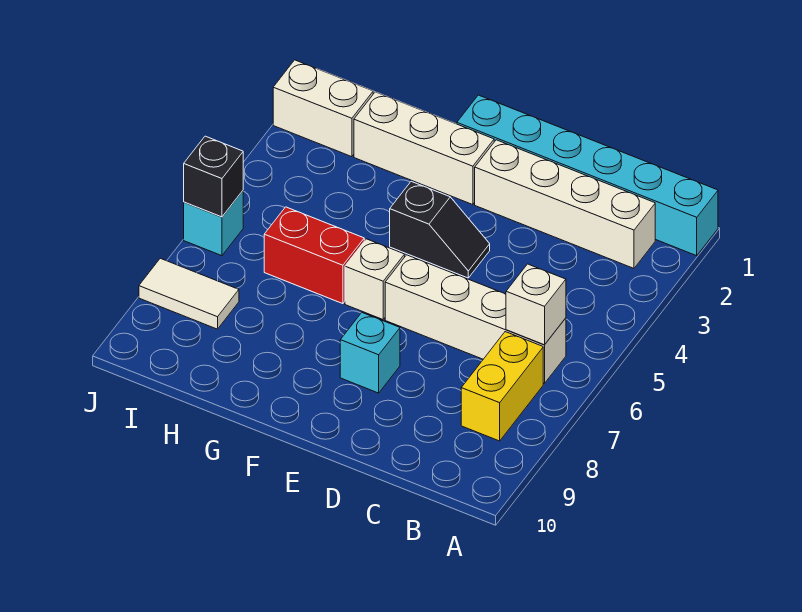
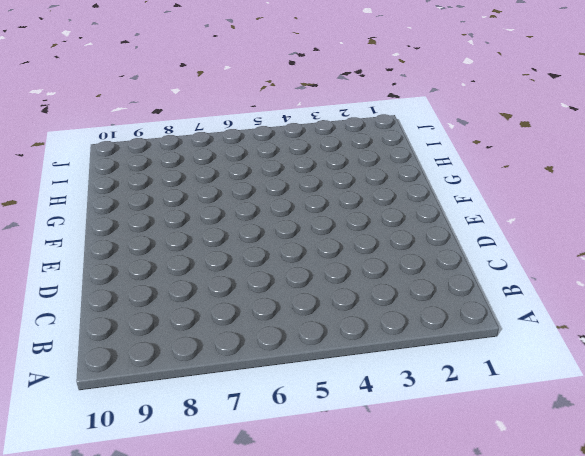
none -> cyan brick A1:F1 level 1
none -> white brick B2:E2 level 1
none -> white brick B6:E6 level 1

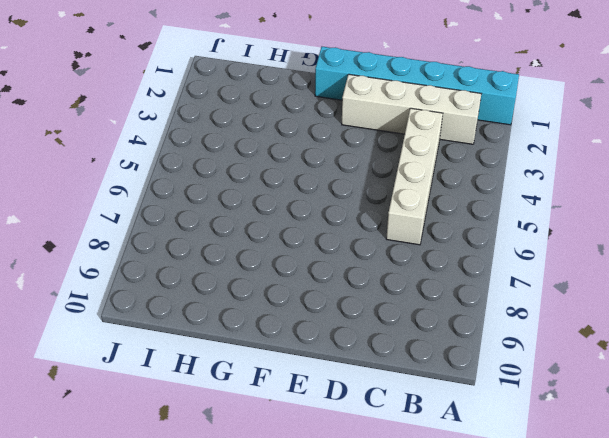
white brick C3:C6 level 1 -> white brick B6:E6 level 1
none -> yellow brick B7:B8 level 1
none -> black slope E4:F4 level 1 top F
none -> cyan brick E8 level 1

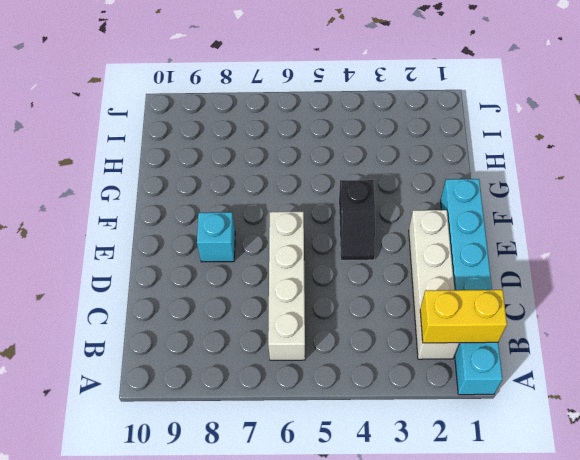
yellow brick B1:B2 level 2 -> yellow brick B7:B8 level 1
none -> white brick F2:H2 level 1
none -> white brick F6 level 1
none -> red brick G6:H6 level 1

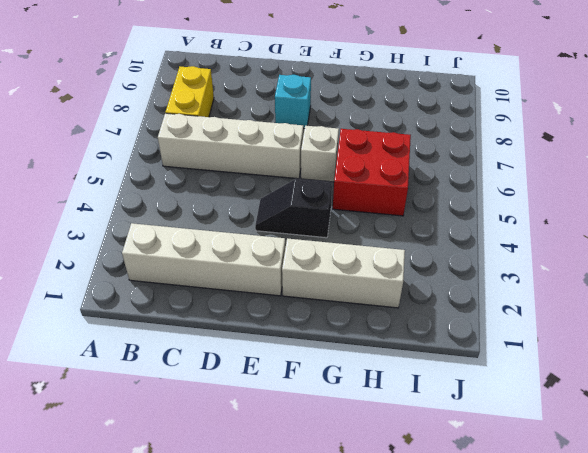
red brick G5:H6 level 1 -> red brick G6:H6 level 1
none -> cyan brick A1:F1 level 1
none -> white brick I2:J2 level 1
none -> white tile I8:J8 level 1

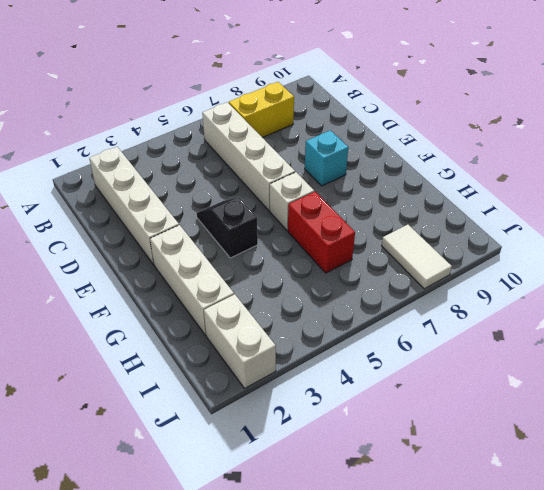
none -> cyan brick A1:F1 level 1
none -> cyan brick J6 level 1
none -> white brick B6 level 2

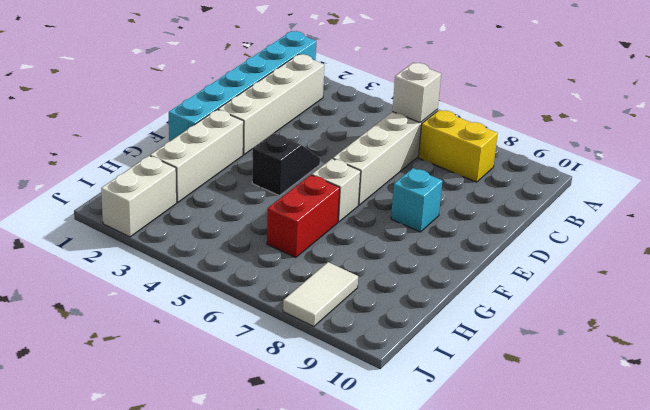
none -> cyan brick J6 level 1
none -> black brick J6 level 2

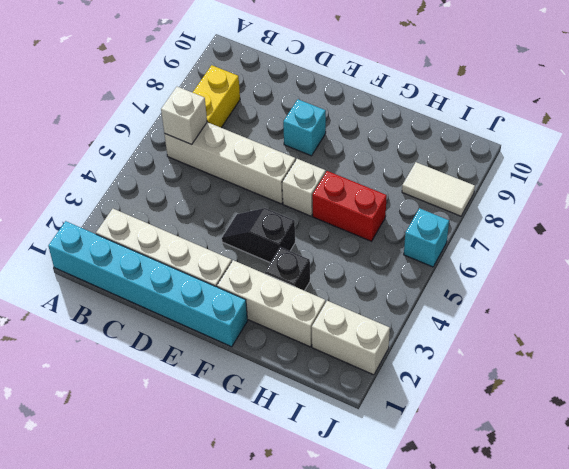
black brick G3 level 1 -> black brick J6 level 2

